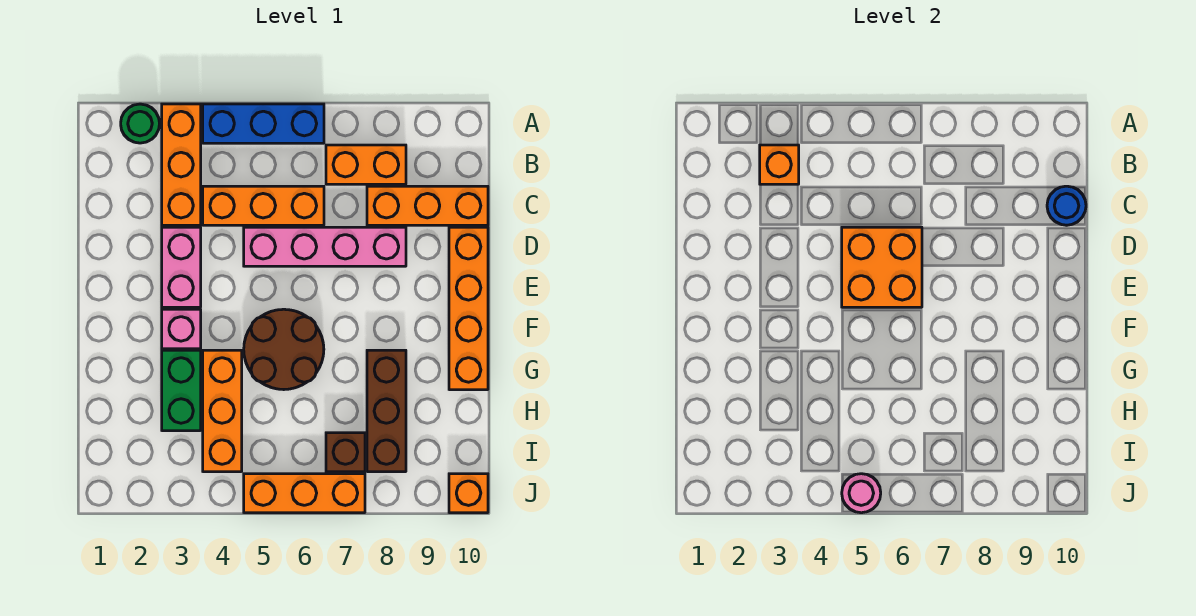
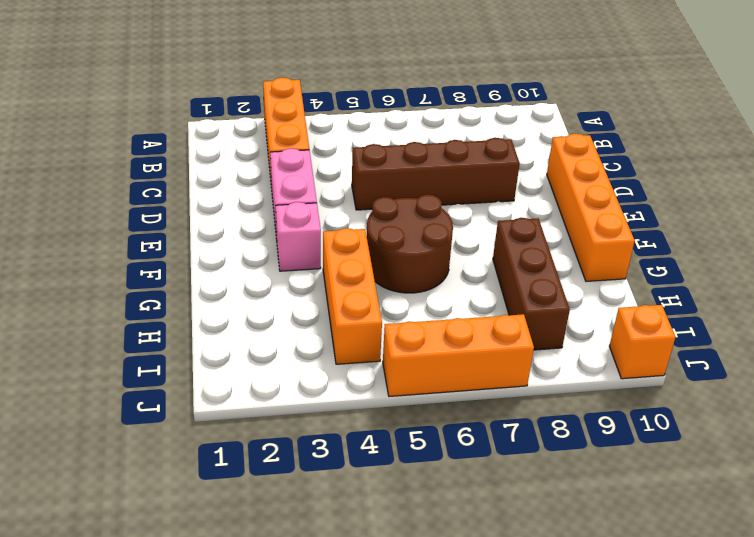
brown brick D5:D8 level 1 -> pink brick D5:D8 level 1
none -> green round brick A2 level 1
none -> blue brick A4:A6 level 1
none -> orange brick B7:B8 level 1

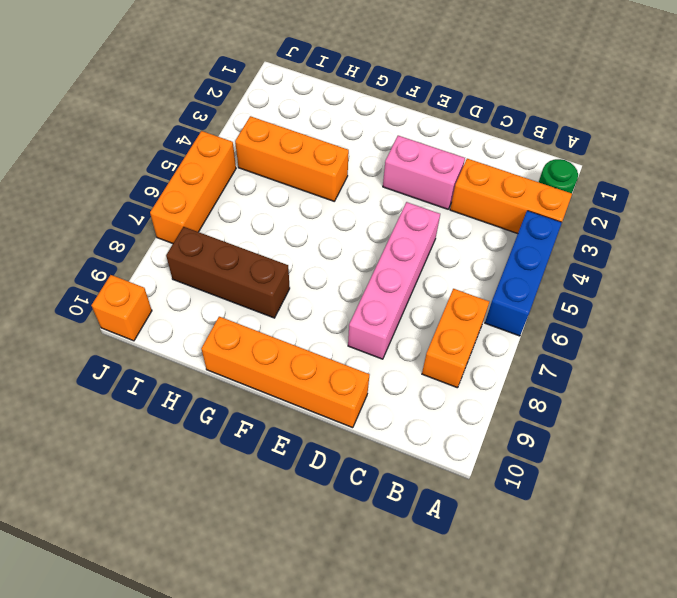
none -> orange brick C4:C6 level 1
none -> orange brick C8:C10 level 1
none -> pink brick F3 level 1

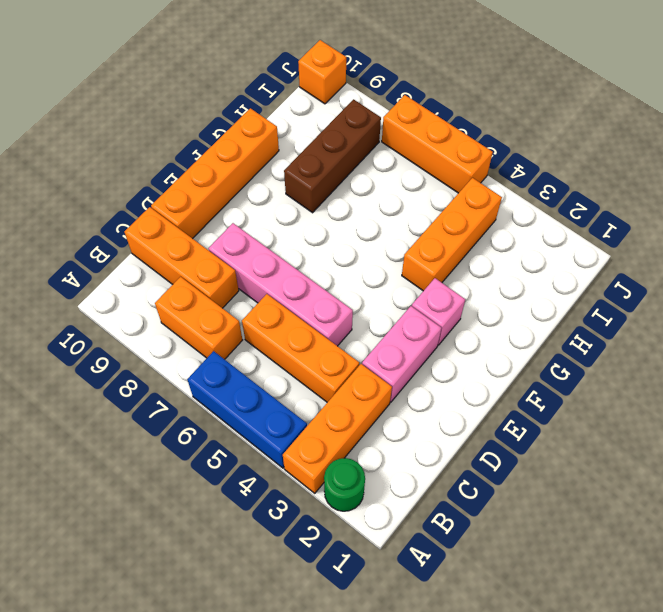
none -> brown round brick F5:G6 level 1
none -> green brick G3:H3 level 1
none -> brown brick I7 level 1

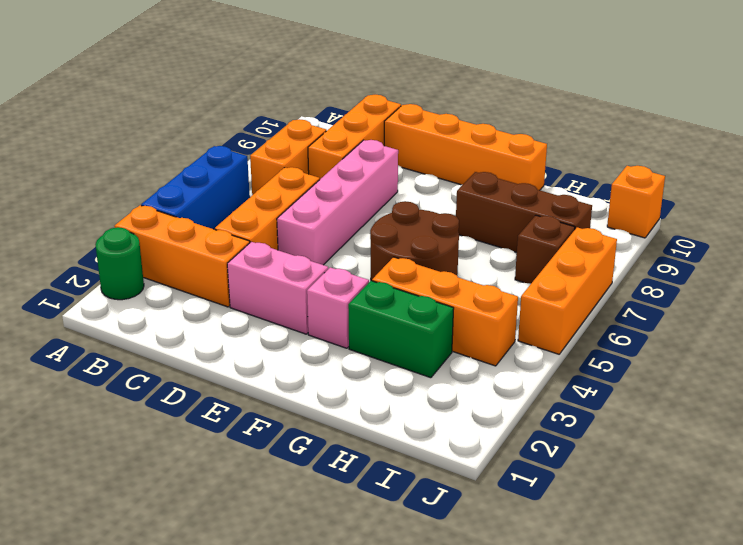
none -> orange brick B3 level 2
none -> blue round brick C10 level 2
none -> orange brick D5:E6 level 2

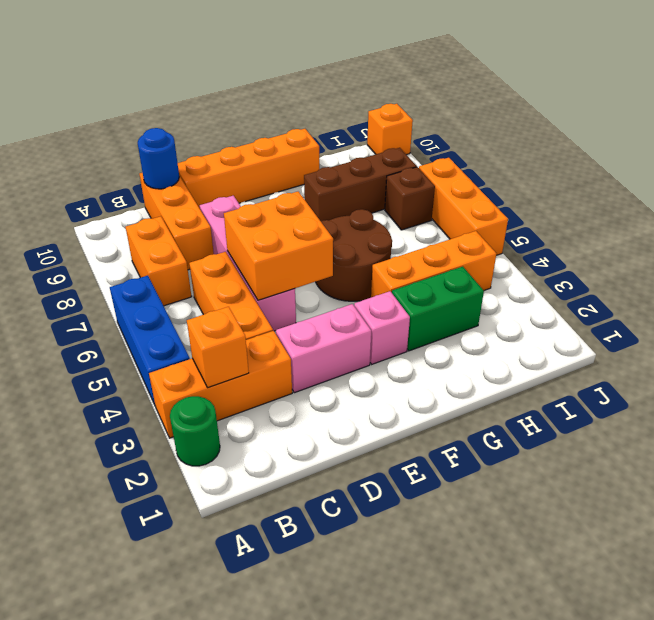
none -> pink round brick J5 level 2

